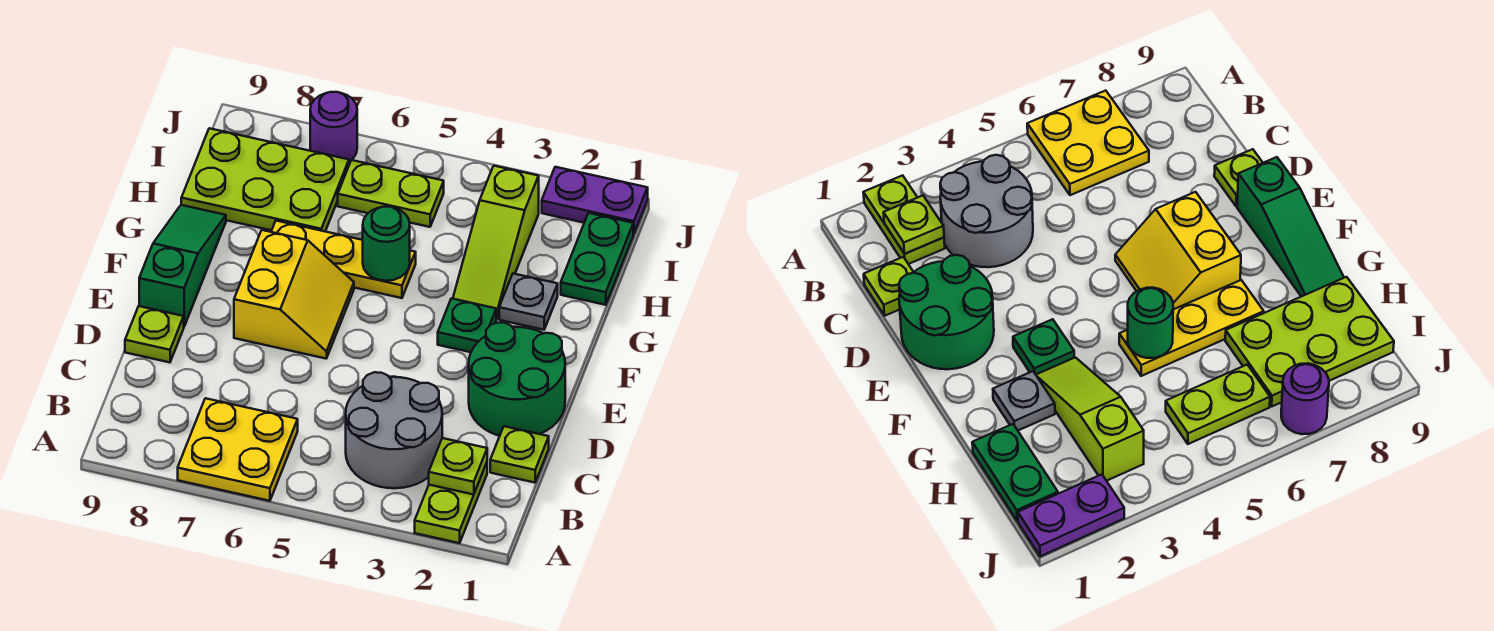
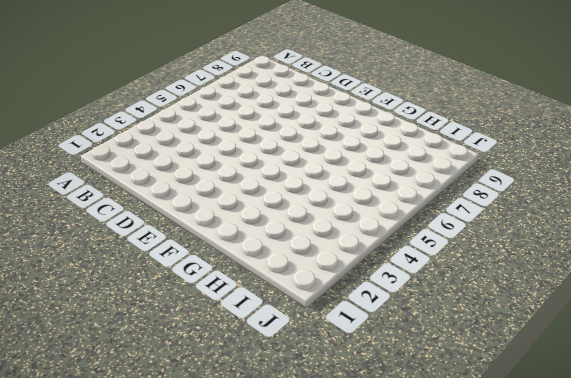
none -> lime plate A2:B2 level 1
none -> yellow plate A6:B7 level 1
none -> grey round brick B3:C4 level 1

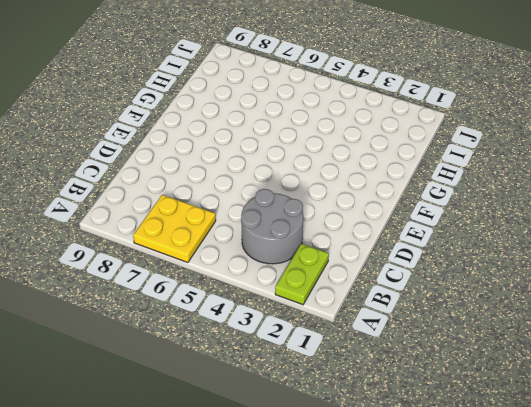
none -> lime plate C1 level 1
none -> green round brick D1:E2 level 1
none -> lime plate D9 level 1

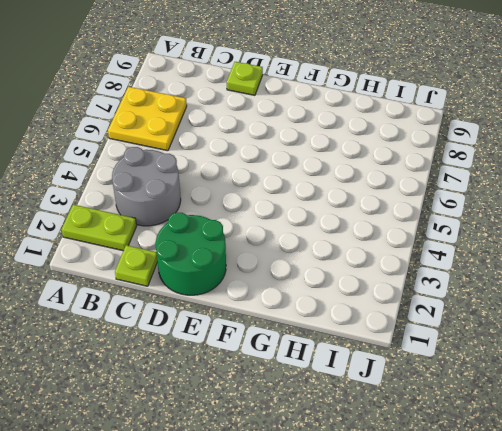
none -> yellow slope E6:F7 level 1 top 7
none -> green slope E9:G9 level 1 top E
none -> green plate F3 level 1

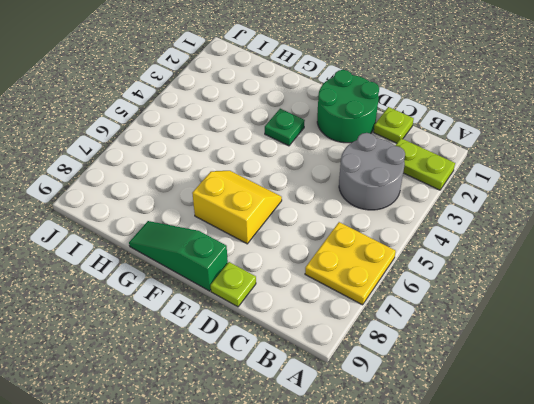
none -> grey plate G2 level 1
none -> lime slope G3:I3 level 1 top I
none -> yellow plate G5:G7 level 1

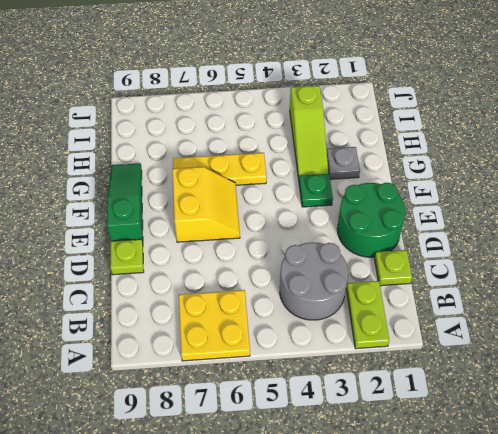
none -> green plate H1:I1 level 1
none -> lime plate H7:I9 level 1
none -> lime plate I5:I6 level 1

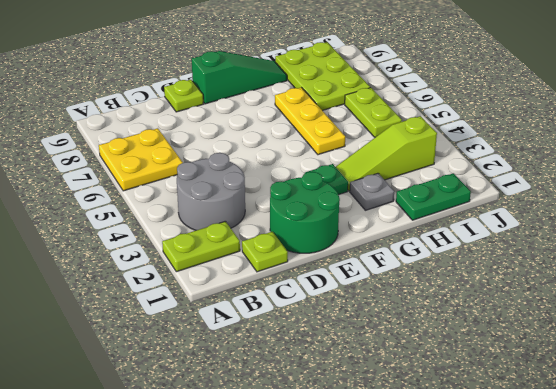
none -> yellow slope E6:F7 level 1 top 7
none -> purple plate J1:J2 level 1
none -> purple round brick J7 level 1

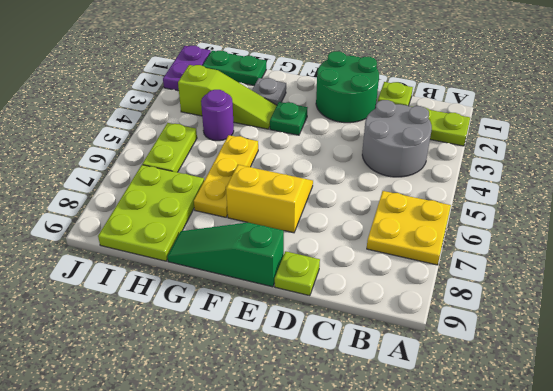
purple round brick H4 level 1 -> purple round brick J7 level 1
none -> lime plate B2 level 2
none -> green round brick G5 level 2

